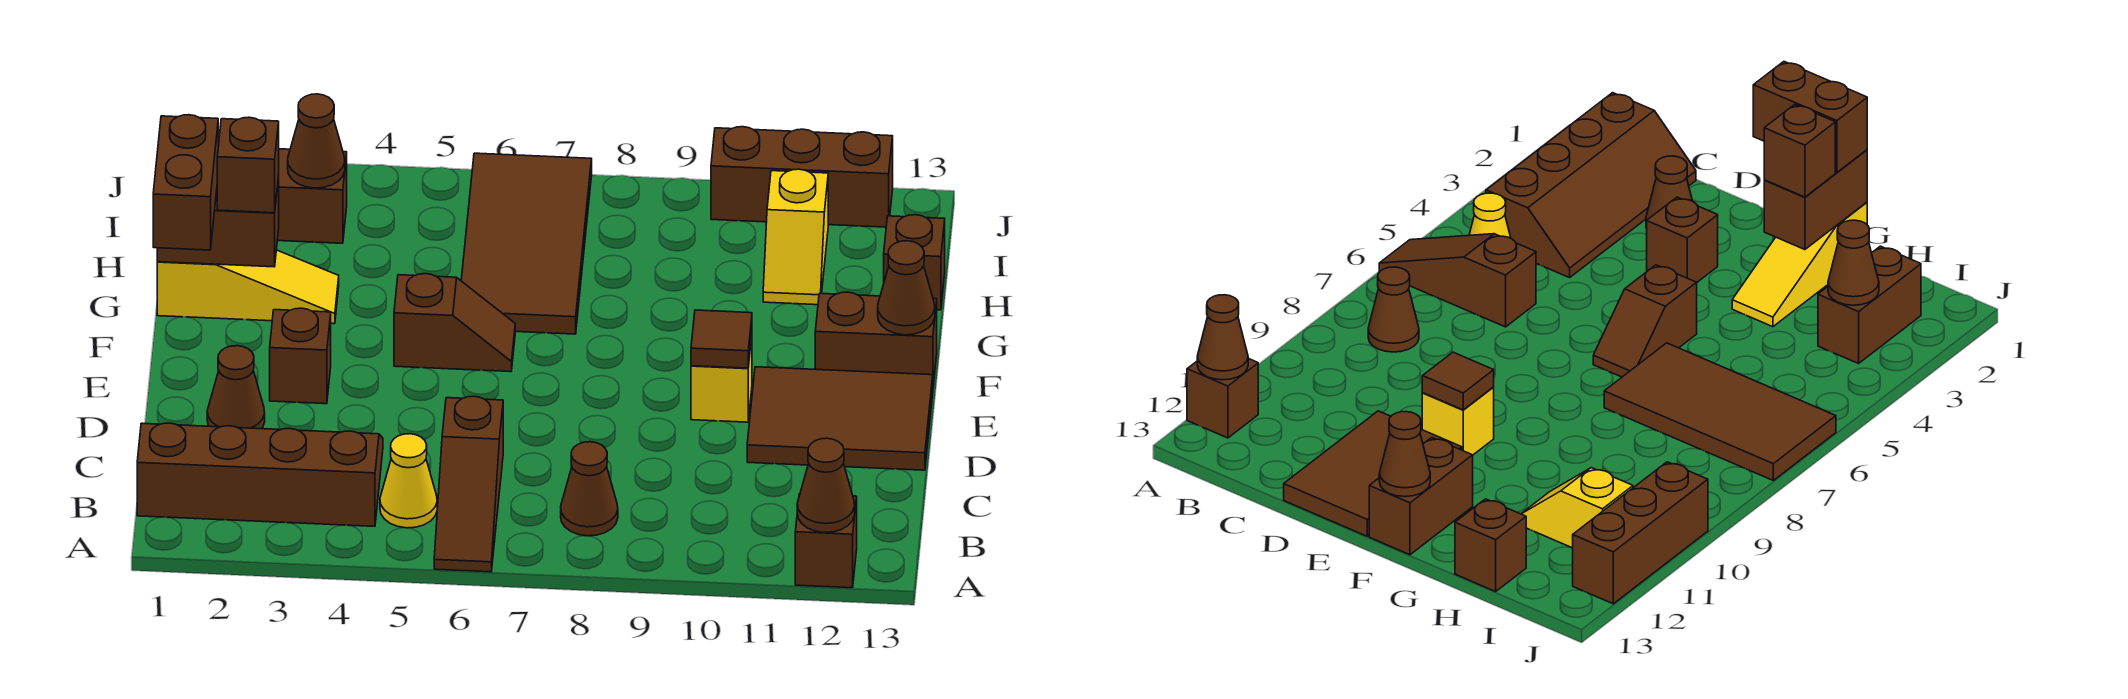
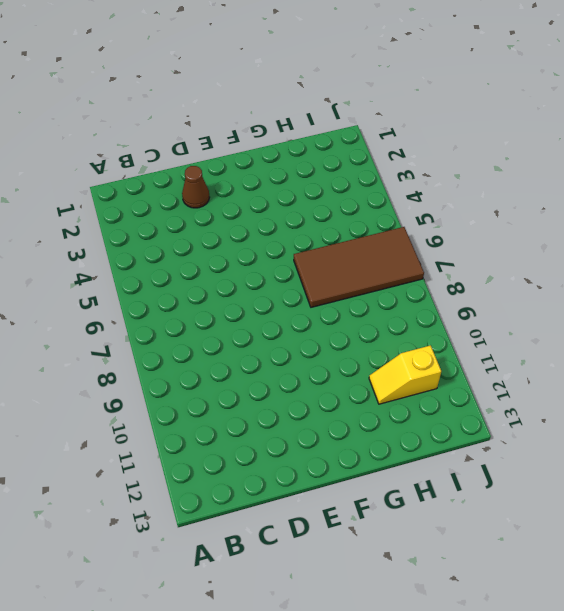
none -> brown slope A6:C6 level 1 top C
none -> brown brick A12 level 1
none -> brown slope B1:C4 level 1 top B

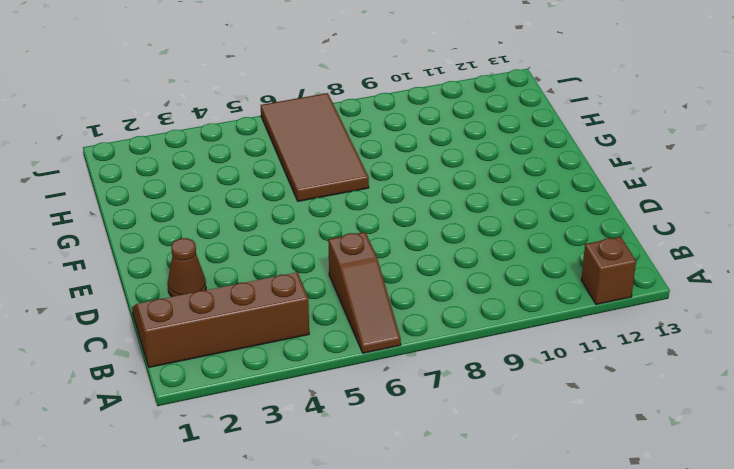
none -> yellow cone B5 level 1
none -> brown cone B8 level 1
none -> brown tile D11:E13 level 1

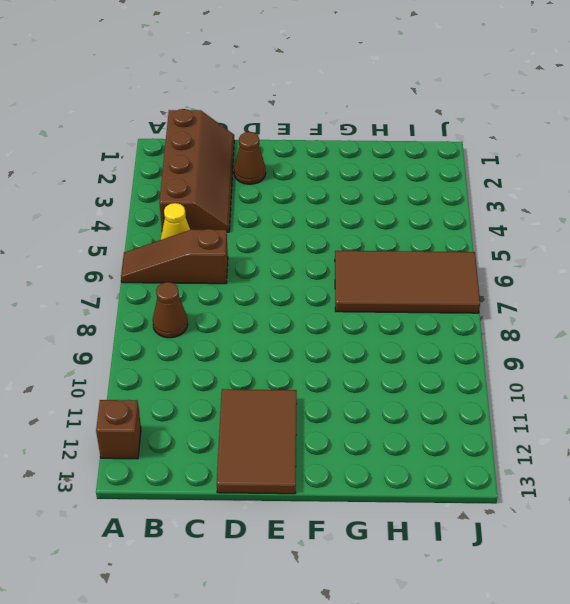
none -> brown brick E3 level 1
none -> yellow brick E10 level 1
none -> brown slope F5:F6 level 1 top 5

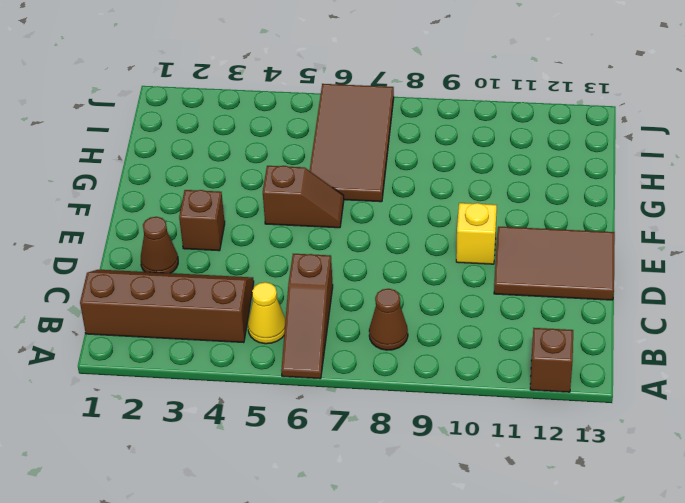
none -> brown brick F12:F13 level 1
none -> yellow slope G1:G3 level 1 top 1
none -> yellow slope H11:I11 level 1 top I

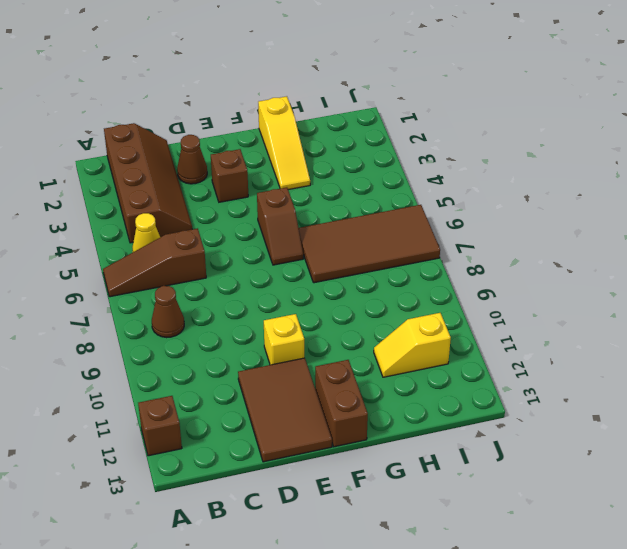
none -> brown brick H13 level 1
none -> brown brick I2:I3 level 1
none -> brown brick J10:J12 level 1

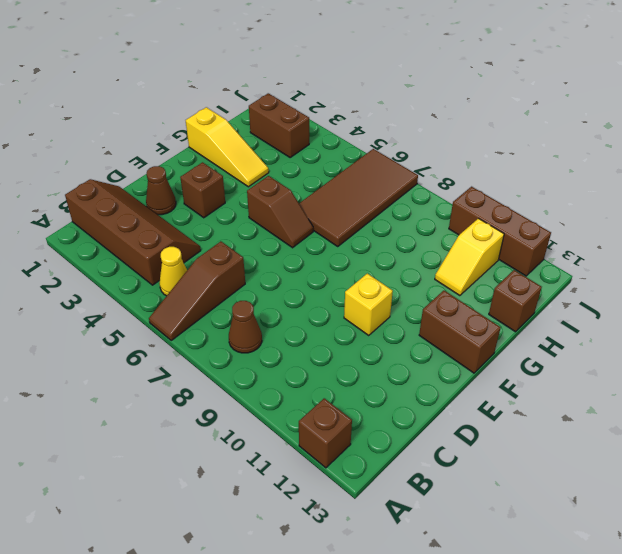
none -> brown tile D11:E13 level 1
none -> brown cone A12 level 2
none -> brown tile E10 level 2

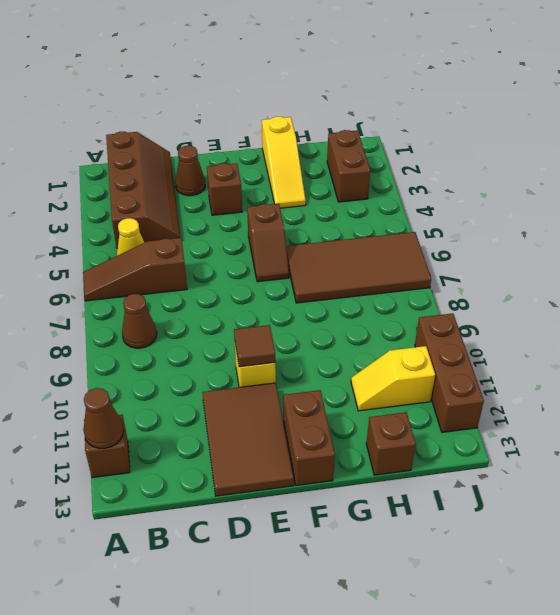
none -> brown cone F13 level 2
none -> brown brick G1:G2 level 2
none -> brown cone I3 level 2

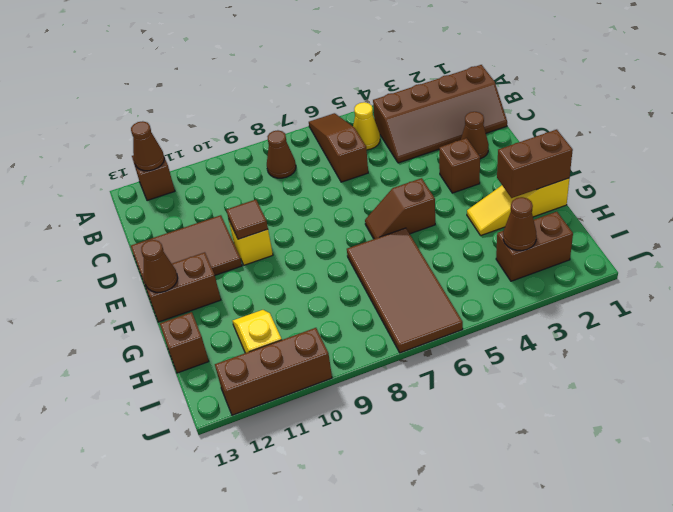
none -> brown brick F1:G1 level 3
none -> brown brick G2 level 3

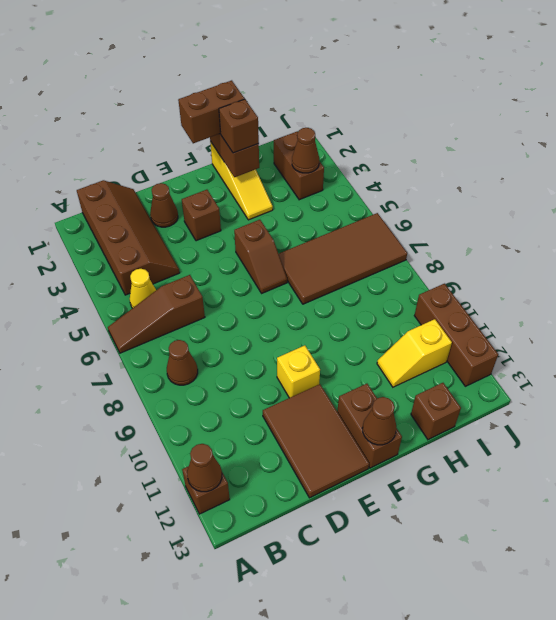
none -> brown tile E10 level 2

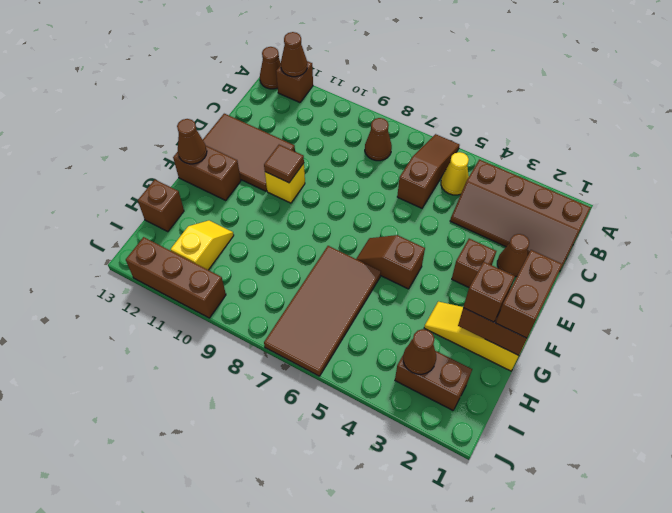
brown cone A13 level 1 -> none

